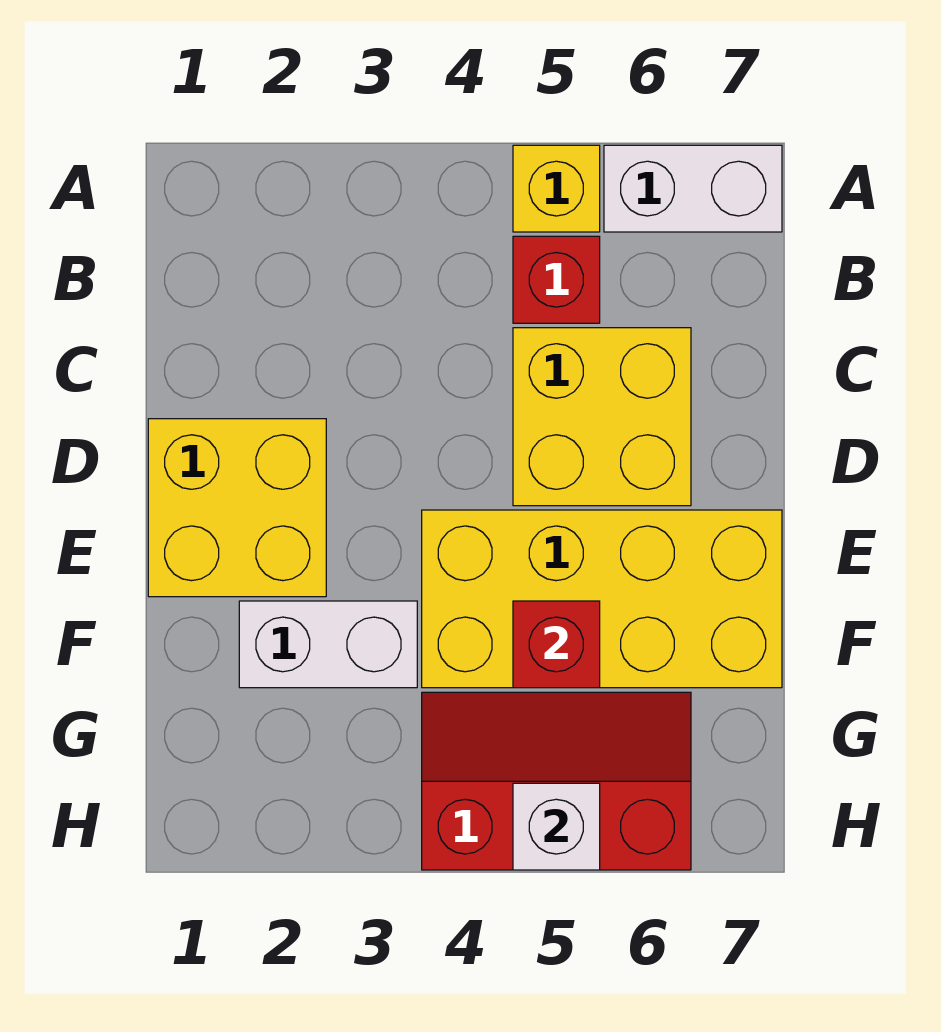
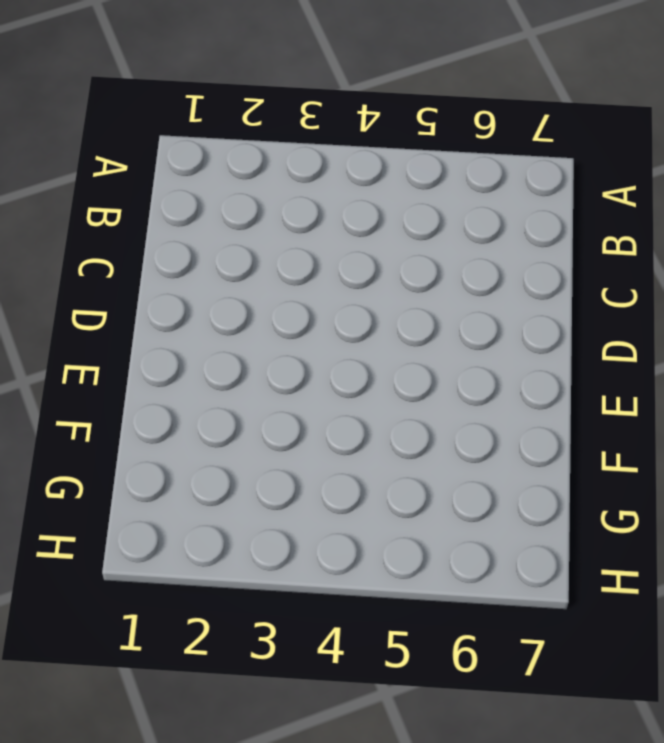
none -> yellow brick A5 level 1
none -> white brick A6:A7 level 1

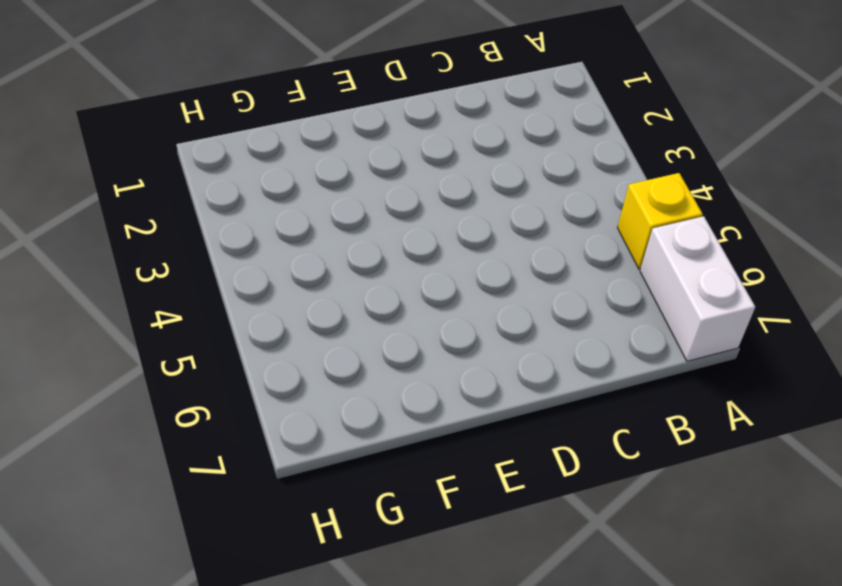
none -> red brick B5 level 1
none -> yellow brick C5:D6 level 1

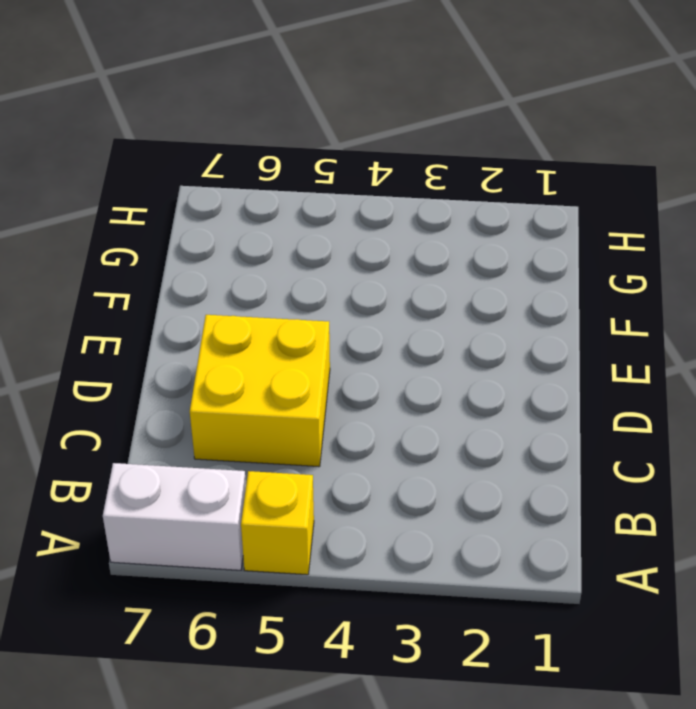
none -> red brick B5 level 1
none -> yellow brick D1:E2 level 1

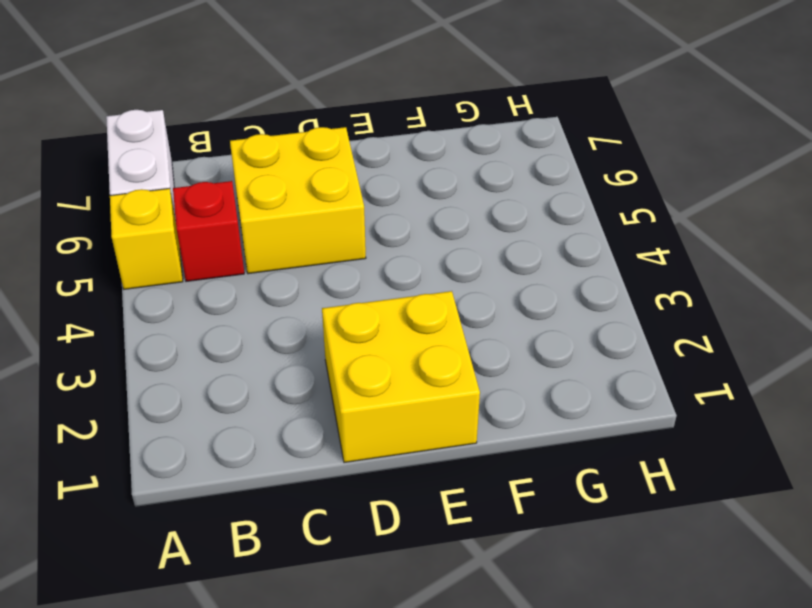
none -> yellow brick E4:F7 level 1
none -> white brick F2:F3 level 1

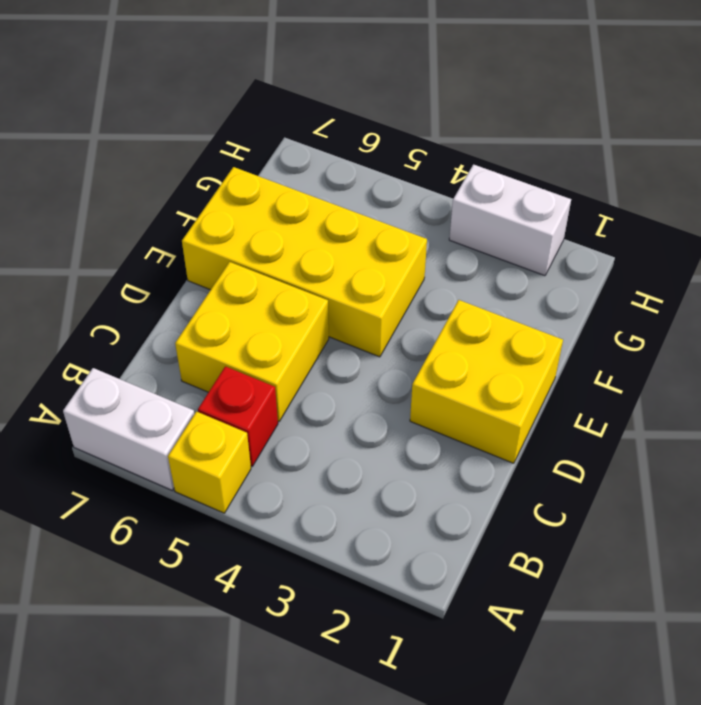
white brick H2:H3 level 1 -> white brick F2:F3 level 1
none -> red slope G4:H6 level 1 top H
none -> red brick F5 level 2

